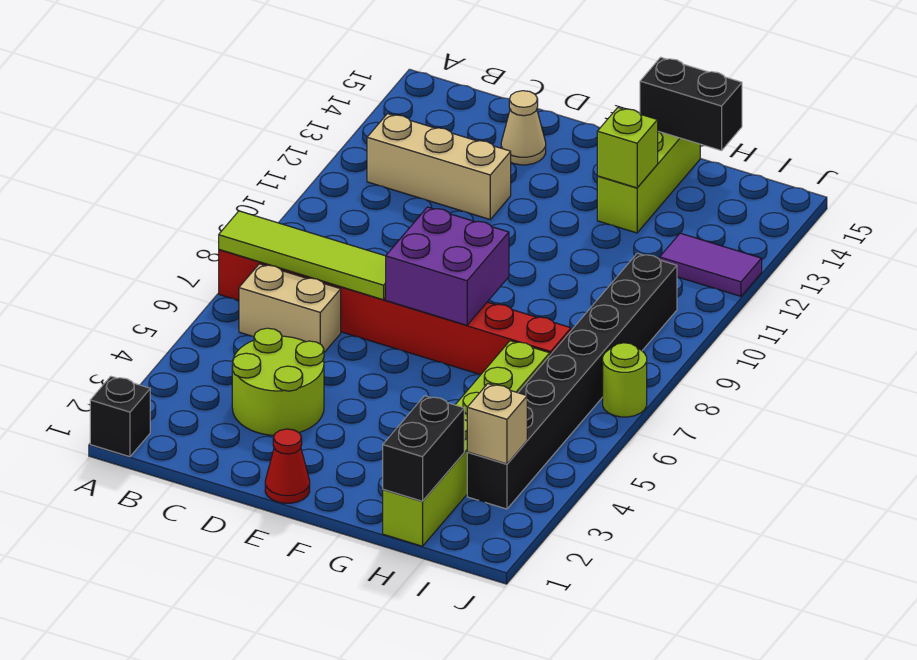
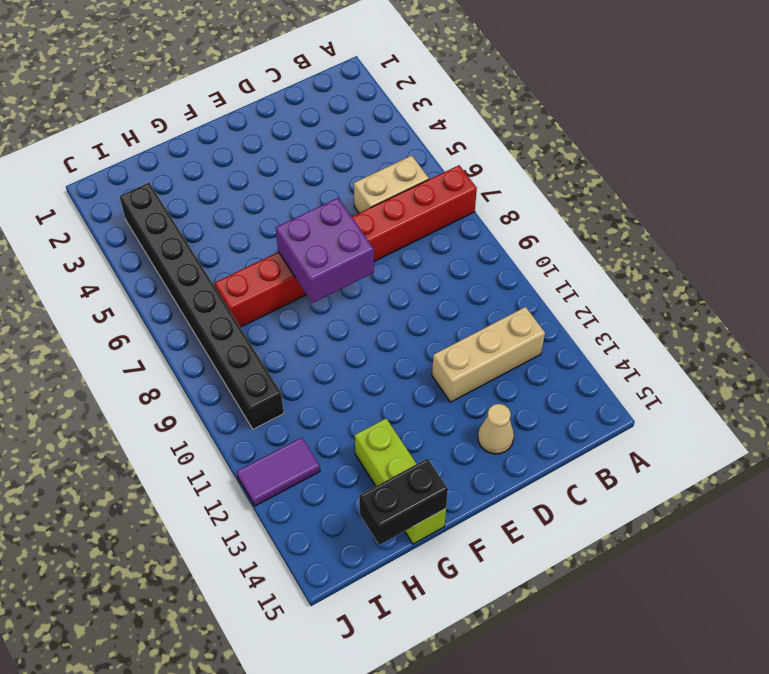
none -> black brick A1 level 1
none -> lime round brick C3:D4 level 1
none -> red cone E1 level 1

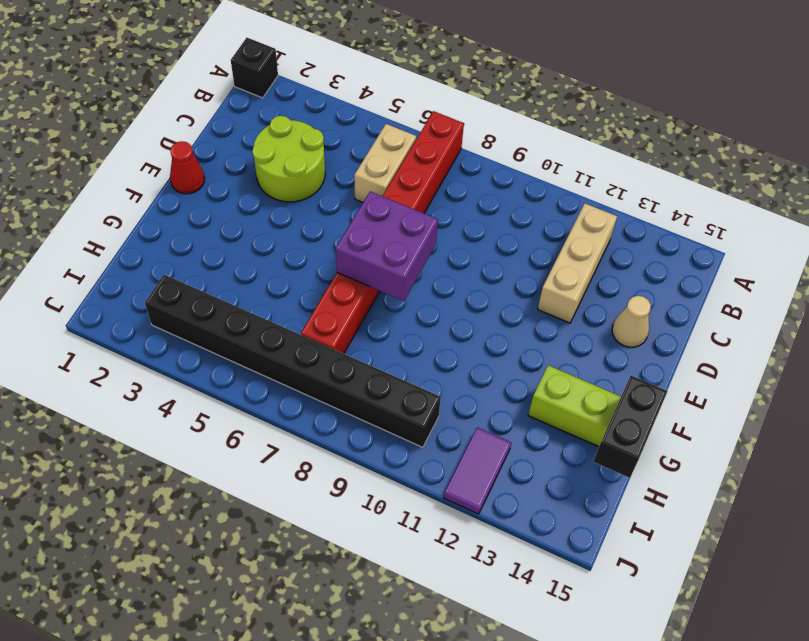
none -> lime brick H1:H6 level 1
none -> lime round brick J7 level 1
none -> lime tile A7:D7 level 2

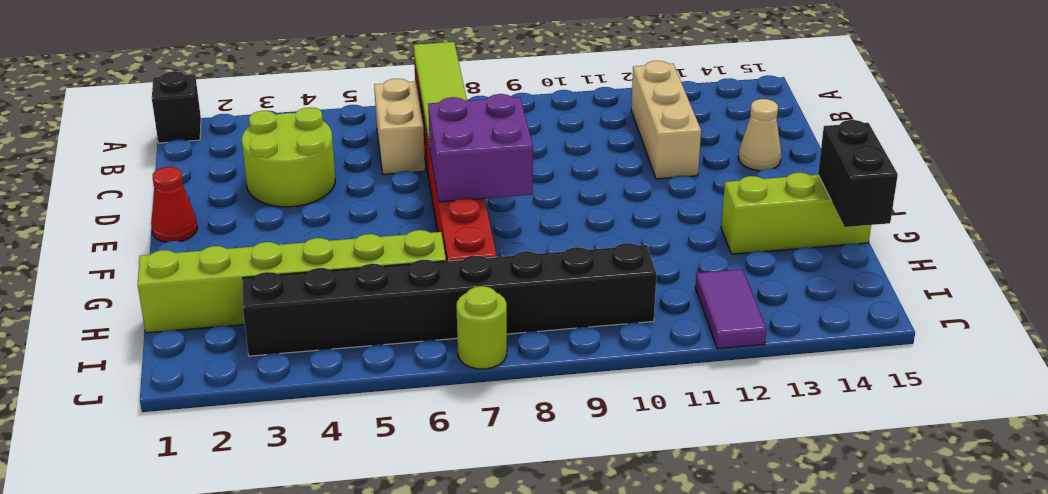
none -> lime brick G13 level 2
none -> black brick H1:H2 level 2
none -> tan brick I3 level 2

